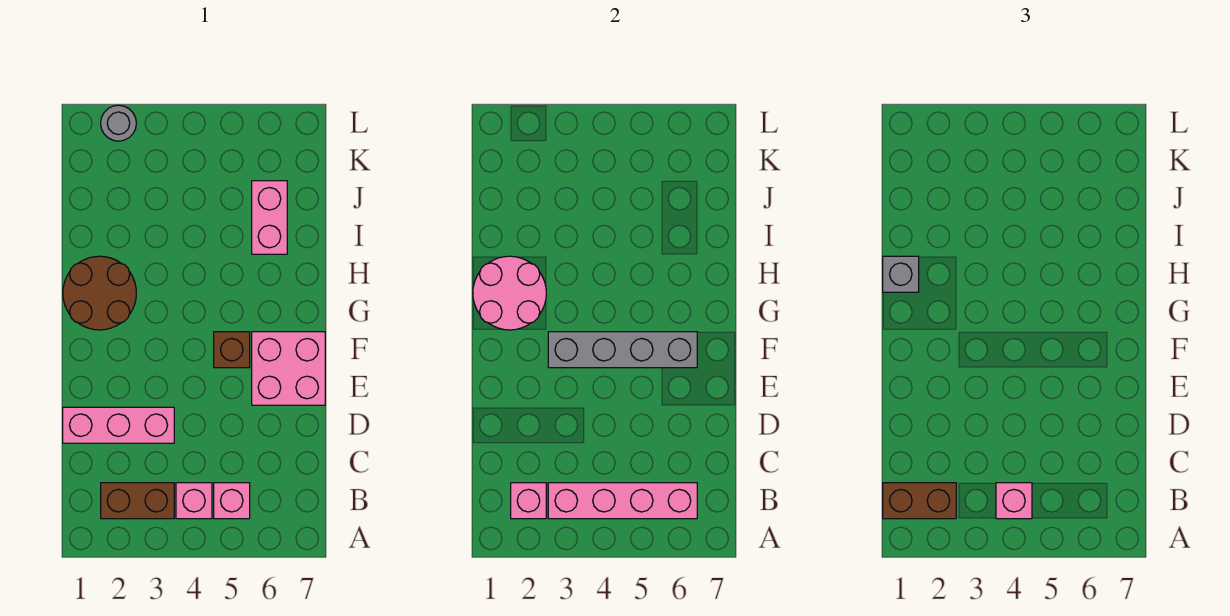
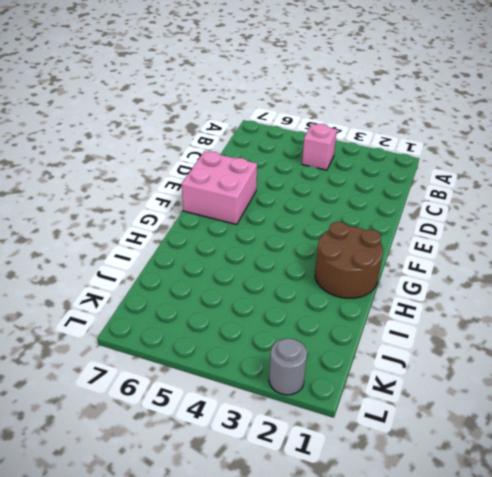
none -> brown brick B2:B3 level 1
none -> pink brick B5 level 1
none -> pink brick D1:D3 level 1

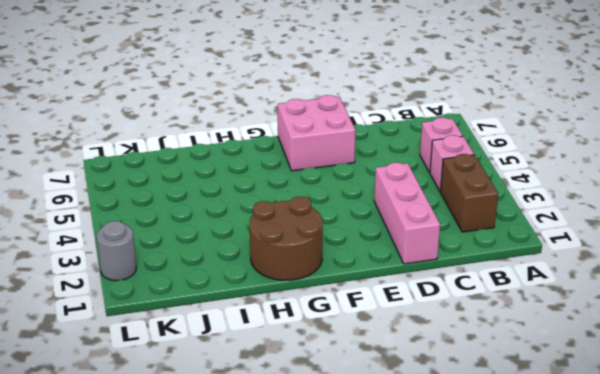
none -> brown brick F5 level 1
none -> pink brick I6:J6 level 1
none -> pink brick B2 level 2

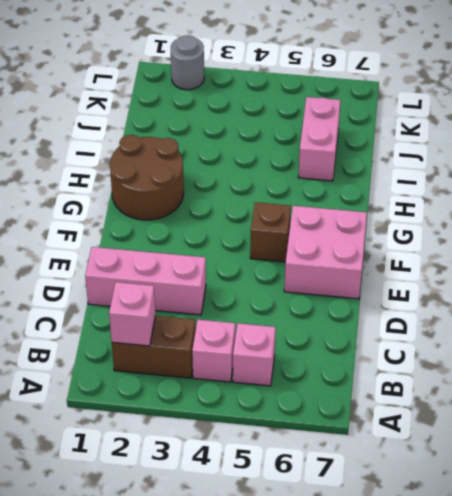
none -> pink brick B3:B6 level 2
none -> grey brick F3:F6 level 2
none -> pink round brick G1:H2 level 2

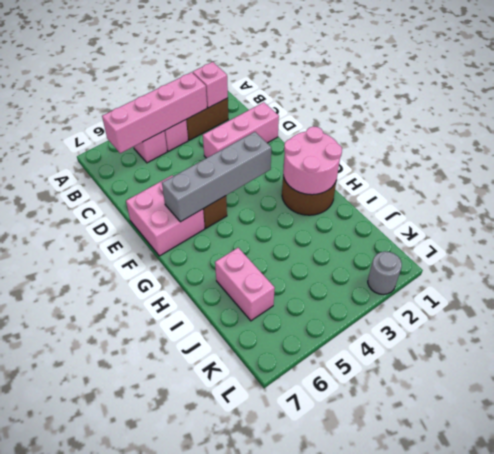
none -> brown brick B1:B2 level 3
none -> pink brick B4 level 3
none -> grey brick H1 level 3

